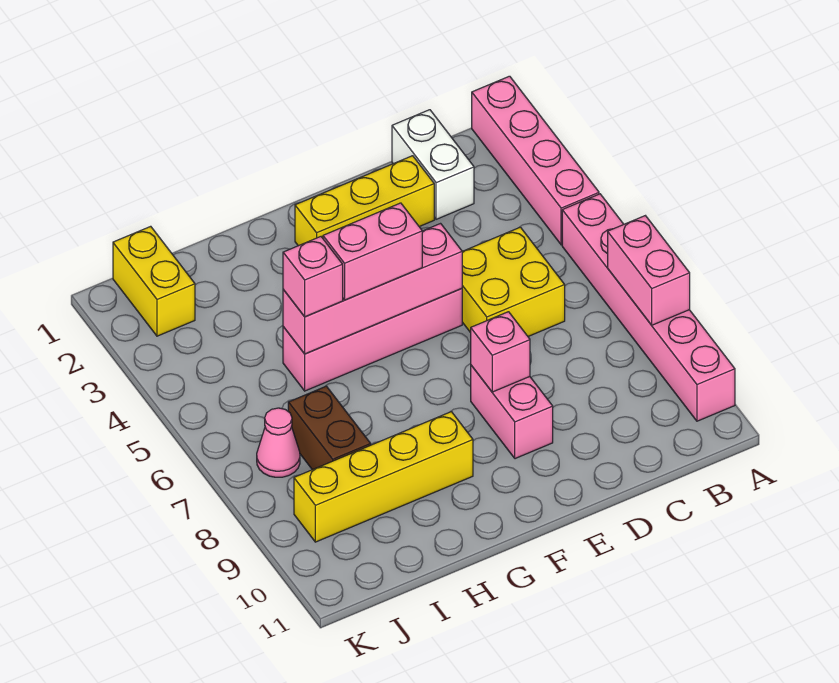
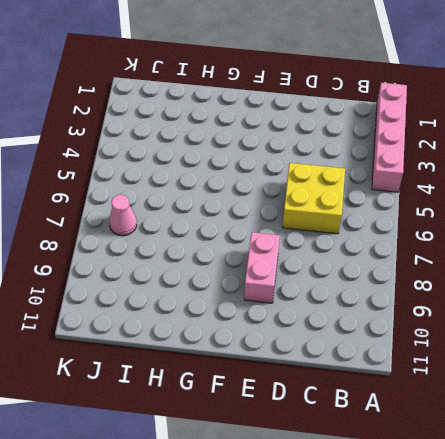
none -> pink brick A5:A10 level 1
none -> white brick C1:C2 level 1
none -> yellow brick D2:F2 level 1

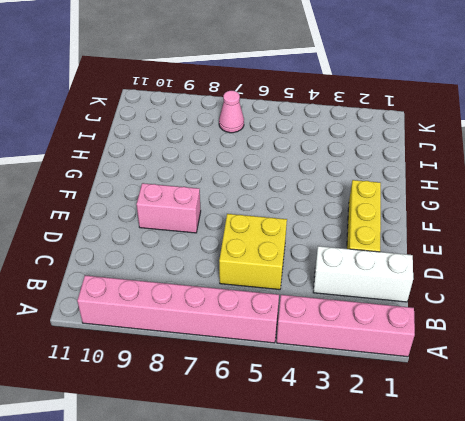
white brick C1:C3 level 1 -> white brick C1:C2 level 1
none -> pink brick E5:H5 level 1
none -> yellow brick G9:J9 level 1
none -> brown brick I7:I8 level 1

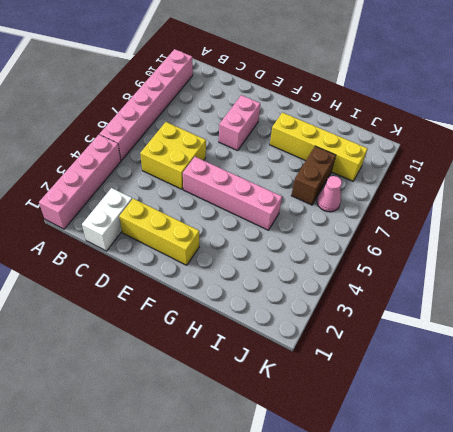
none -> yellow brick J1:J2 level 1
none -> pink brick A7:A8 level 2
none -> pink brick E5:H5 level 2

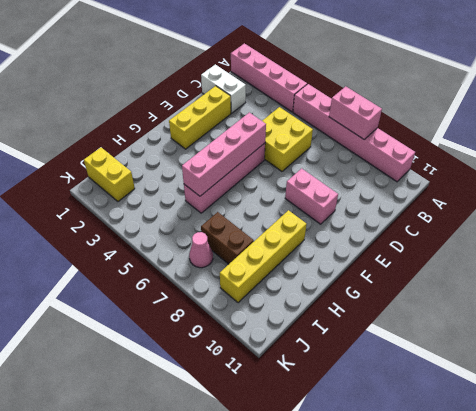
none -> pink brick E8 level 2
none -> pink brick F5:G5 level 3
none -> pink brick H5 level 3

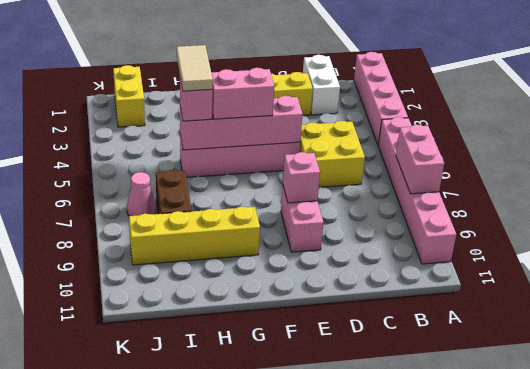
tan tile H4:H5 level 4 -> none

